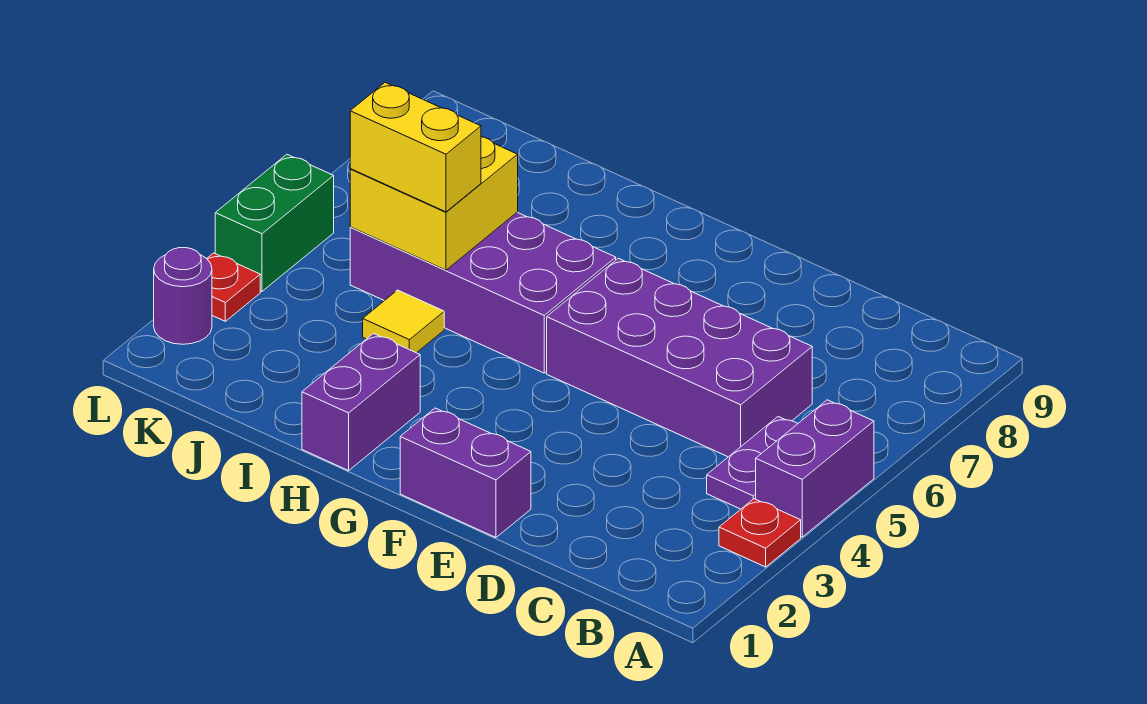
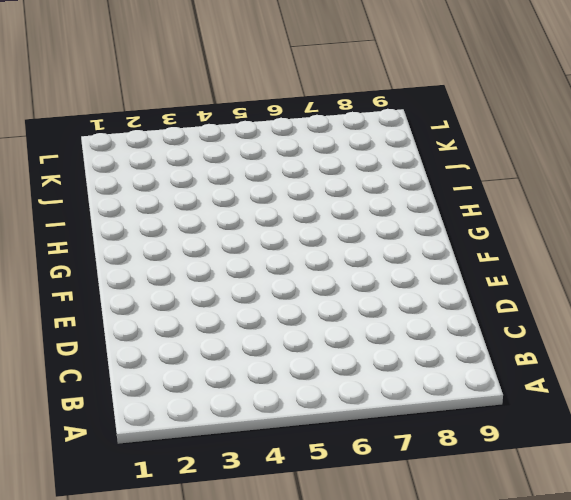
none -> red plate A3 level 1
none -> purple brick A4:A5 level 1
none -> purple plate B4:B5 level 1

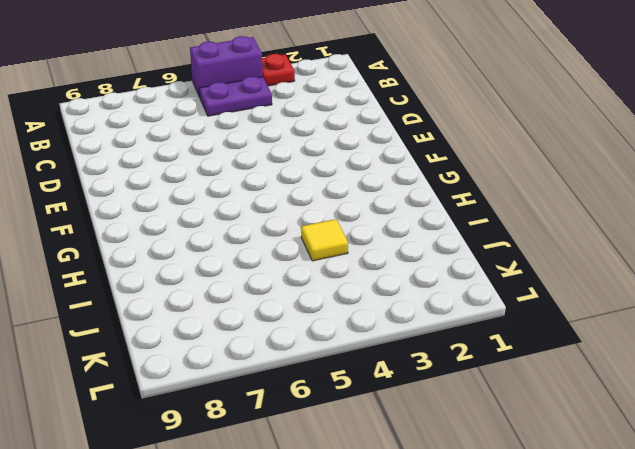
none -> purple brick C5:F6 level 1
none -> purple brick E1:F1 level 1
none -> purple brick G5:J6 level 1

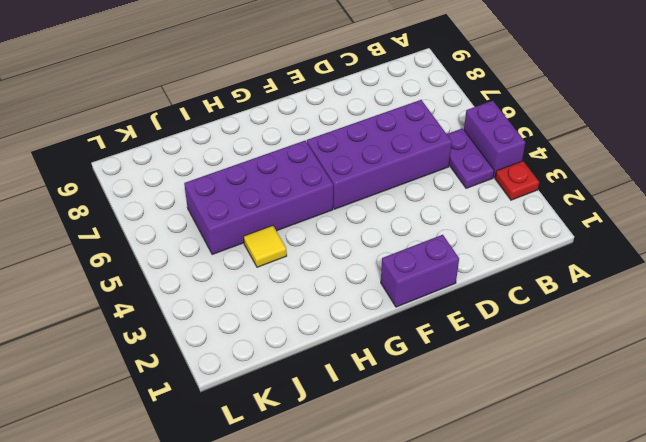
none -> purple brick H1:H2 level 1
none -> purple round brick L2 level 1
none -> red plate L3 level 1

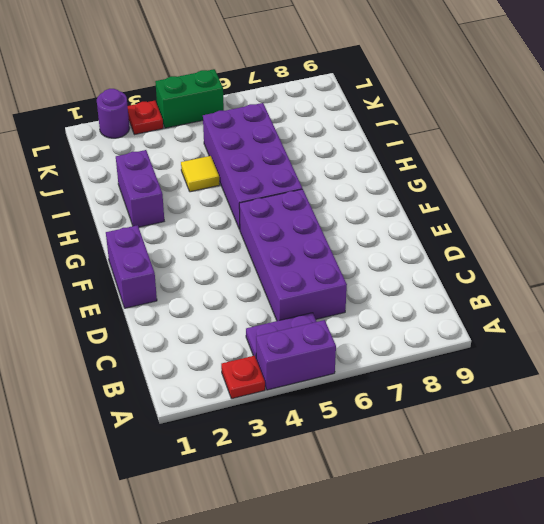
purple brick H2:I2 level 1 -> purple brick H1:H2 level 1
none -> yellow brick I5:J6 level 2
none -> yellow brick I5:J5 level 3

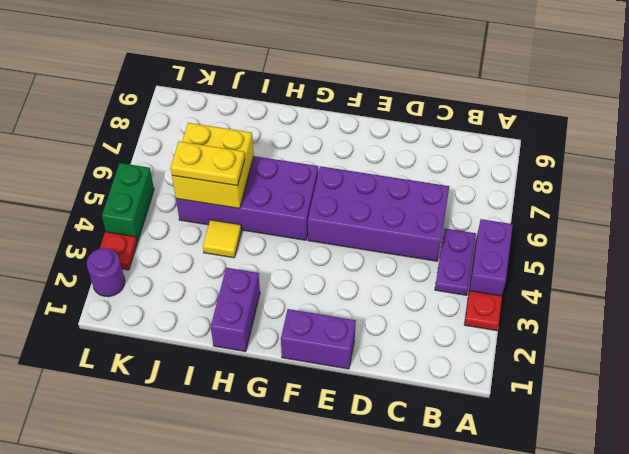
yellow plate I5:J5 level 3 -> yellow brick I5:J5 level 3

